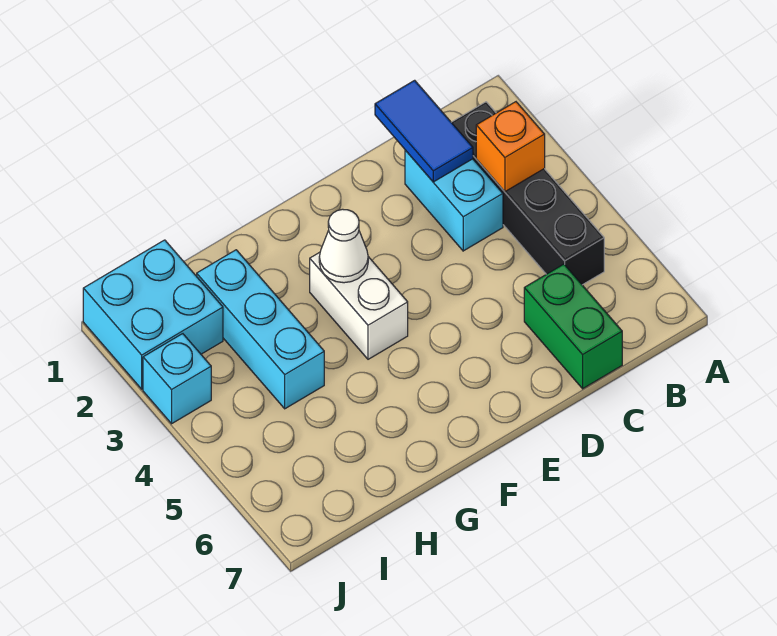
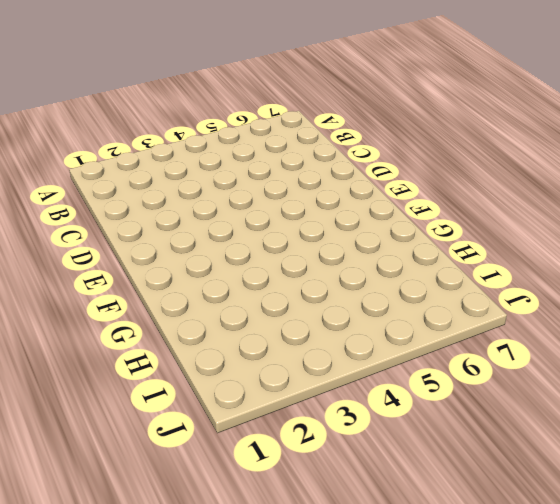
none -> black brick B2:B5 level 1
none -> cyan brick C2:C3 level 1

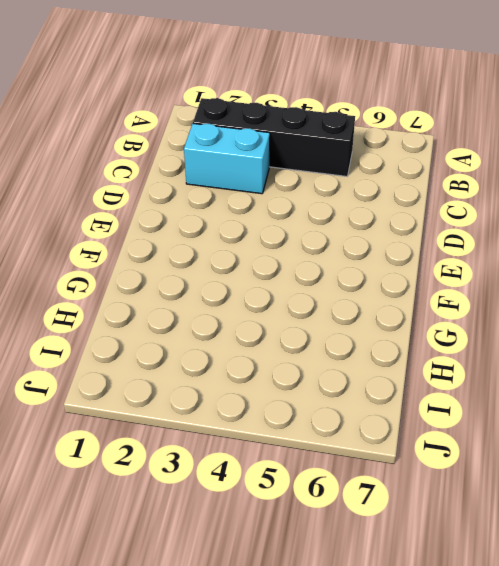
none -> green brick C6:C7 level 1
none -> white brick F3:F4 level 1

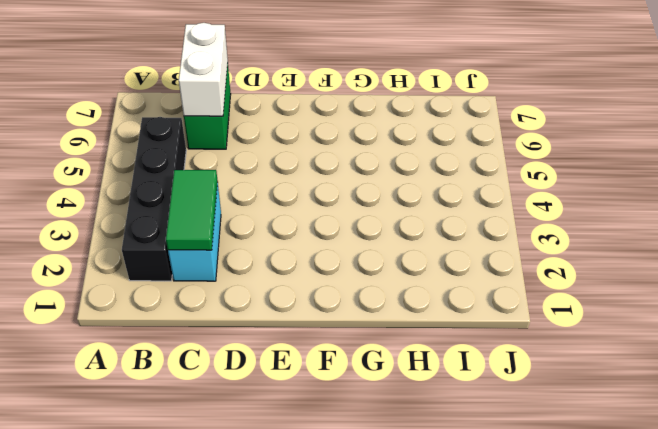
green tile C2:C3 level 2 -> blue tile C1:C2 level 2
white brick C6:C7 level 2 -> white brick F3:F4 level 1
none -> cyan brick H2:H4 level 1
none -> cyan brick I1:J2 level 1

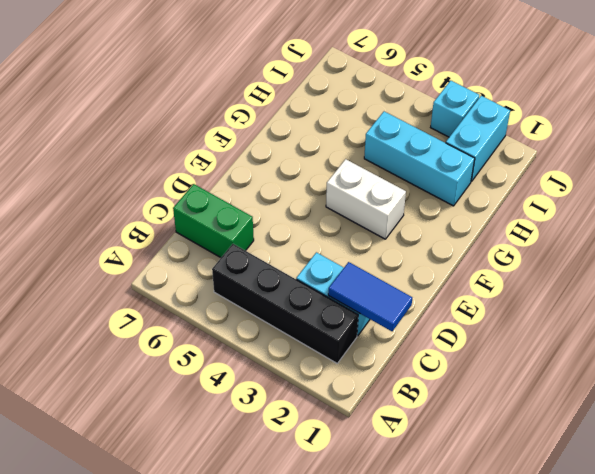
cyan brick I2:J2 level 1 -> cyan brick I1:J2 level 1
none -> orange brick B3 level 2
none -> white cone F3 level 2

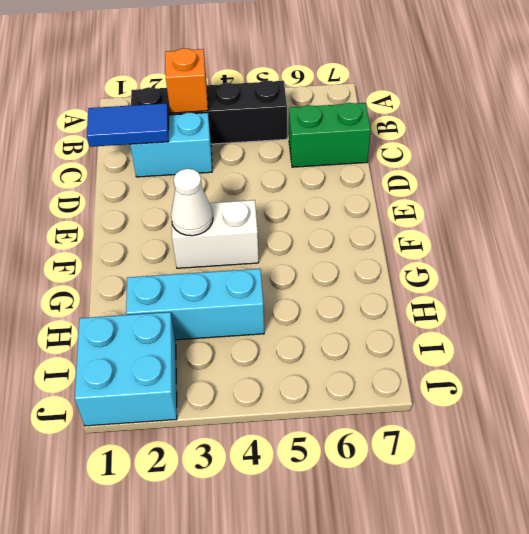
none -> cyan brick J3 level 1

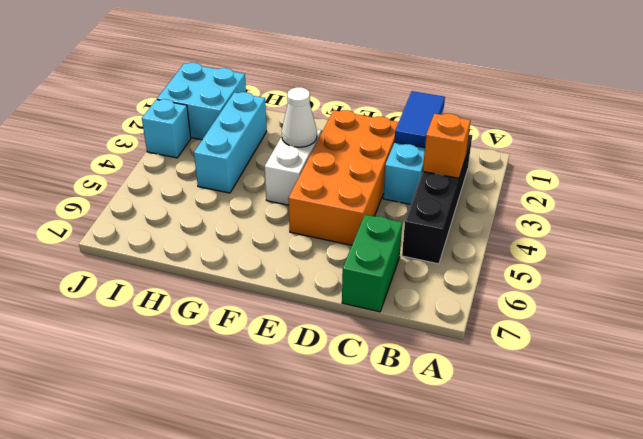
orange brick D2:E5 level 1 -> none

